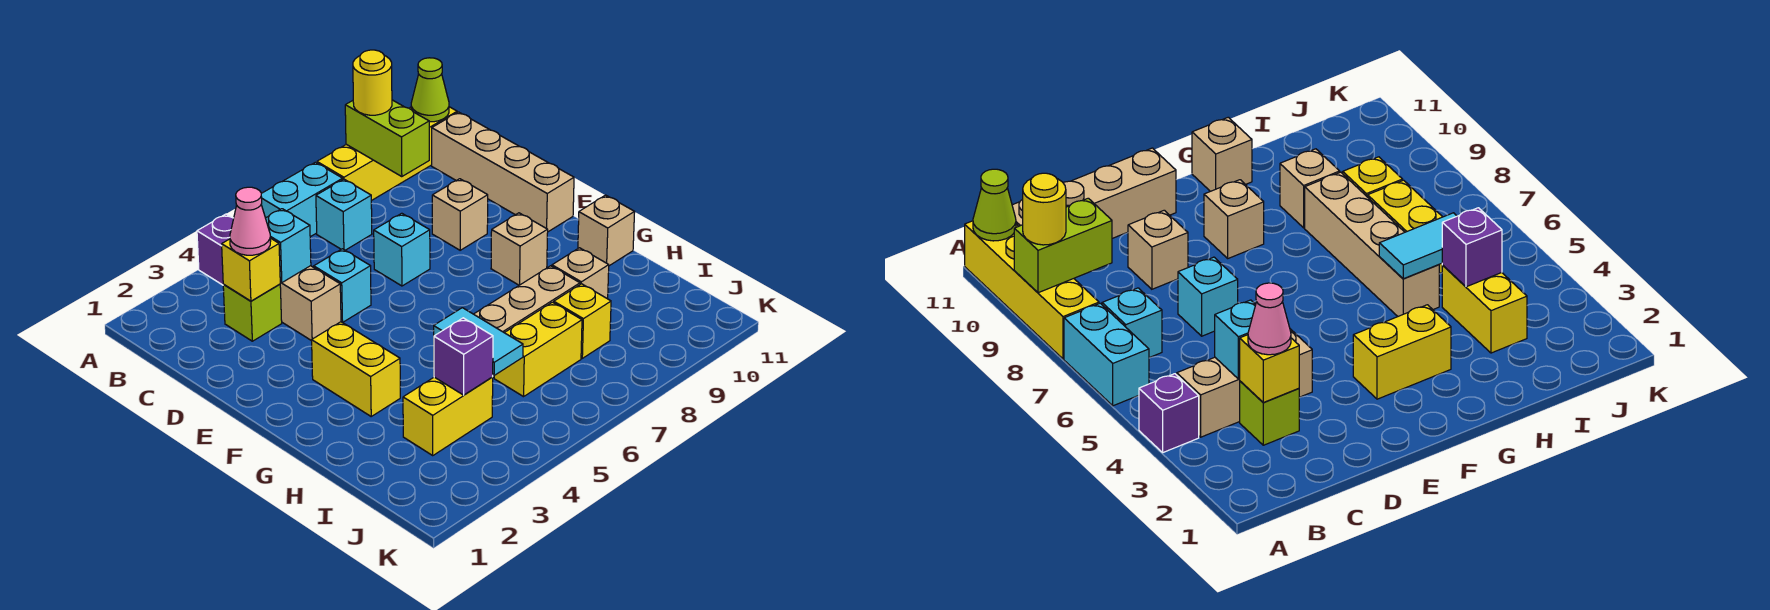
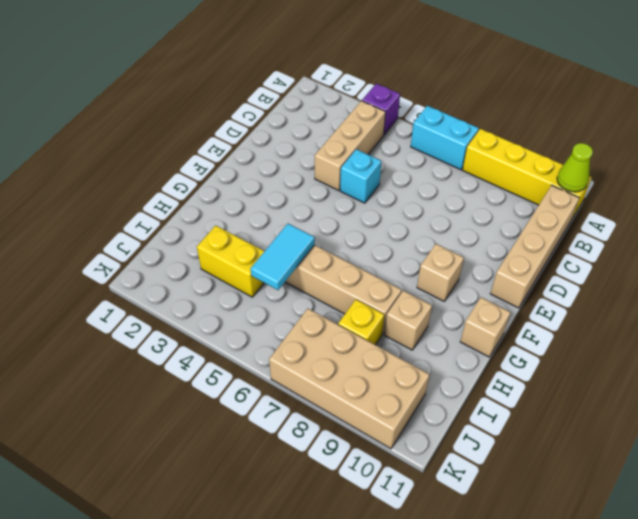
tan brick J7:K10 level 1 -> none
none -> cyan brick B7 level 1
none -> lime brick C3 level 1
none -> cyan brick D7 level 1

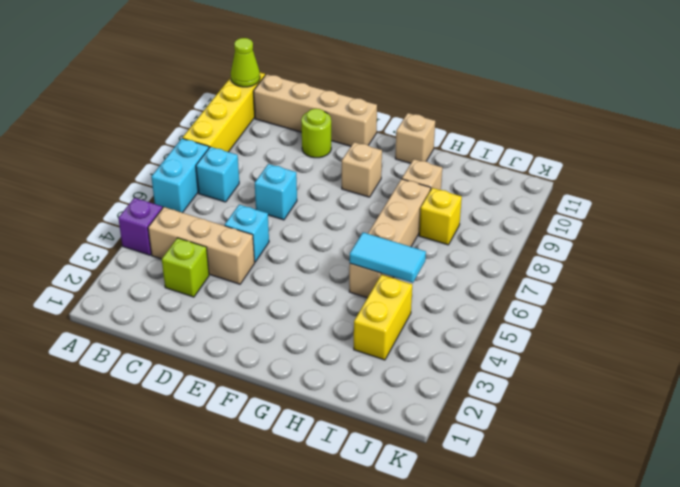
lime round brick D10 level 1 -> none
none -> tan brick D9 level 1
none -> yellow brick F3:G3 level 1
none -> yellow brick I6:I7 level 1

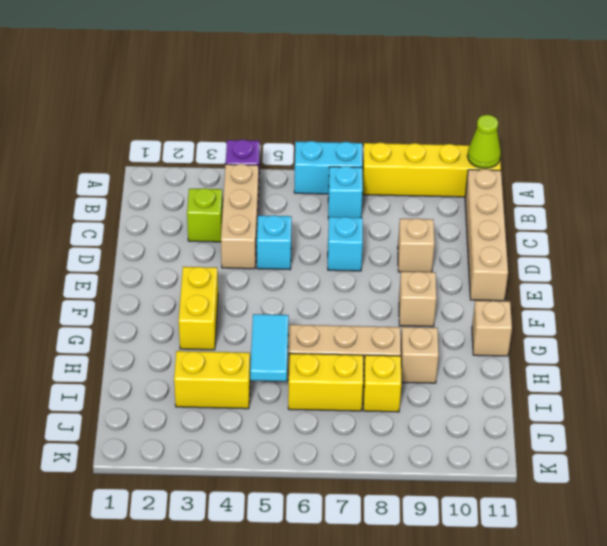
none -> lime brick A9:B9 level 2
none -> yellow brick C3 level 2
none -> cyan brick C4 level 2

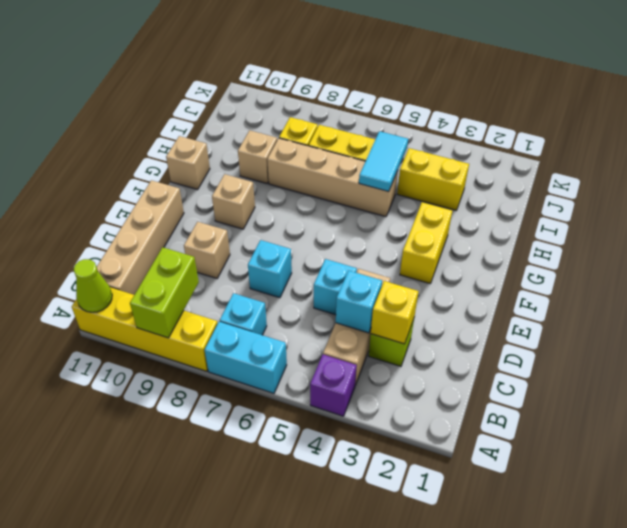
none -> purple brick I4 level 2
none -> yellow round brick A9 level 3
none -> pink cone C3 level 3

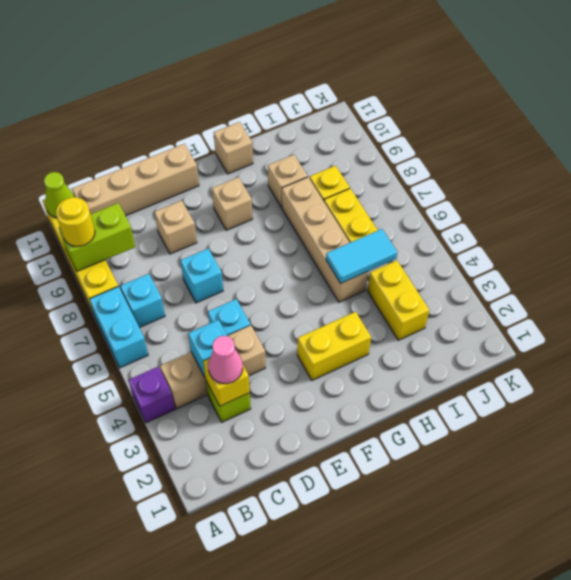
none -> purple brick I4 level 2

